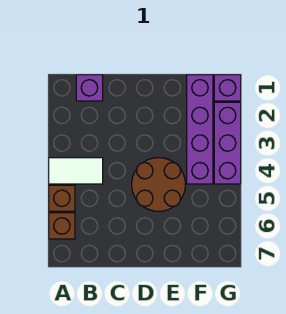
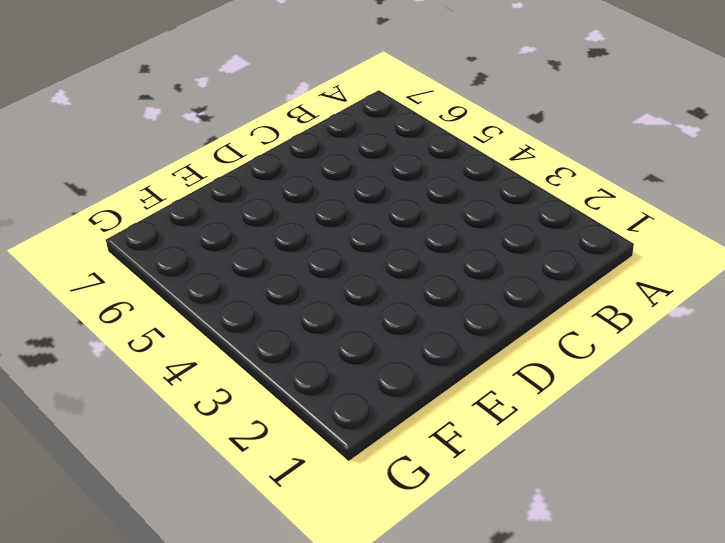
none -> white tile A4:B4 level 1
none -> brown brick A5 level 1

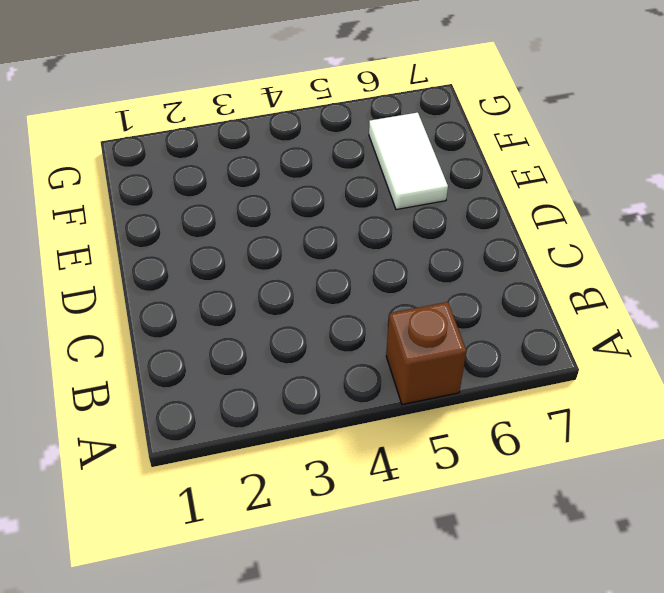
white tile E6:F6 level 1 -> white tile A4:B4 level 1
none -> brown brick A6 level 1
none -> purple brick B1 level 1

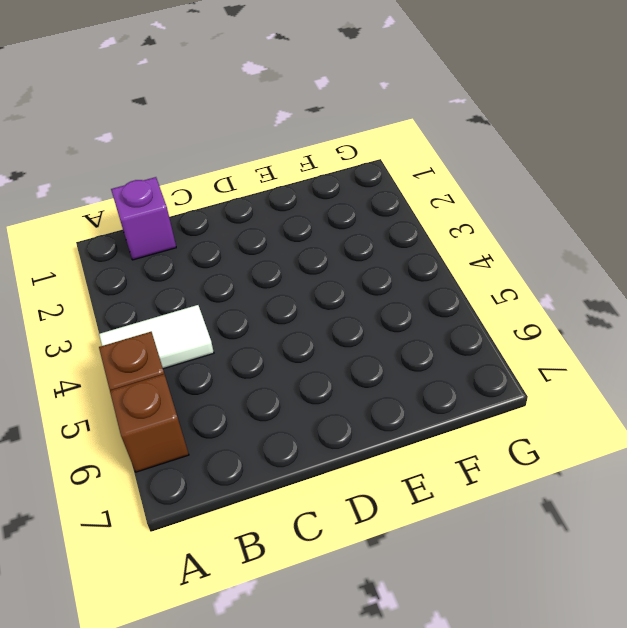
none -> brown round brick D4:E5 level 1
none -> purple brick F1:F4 level 1

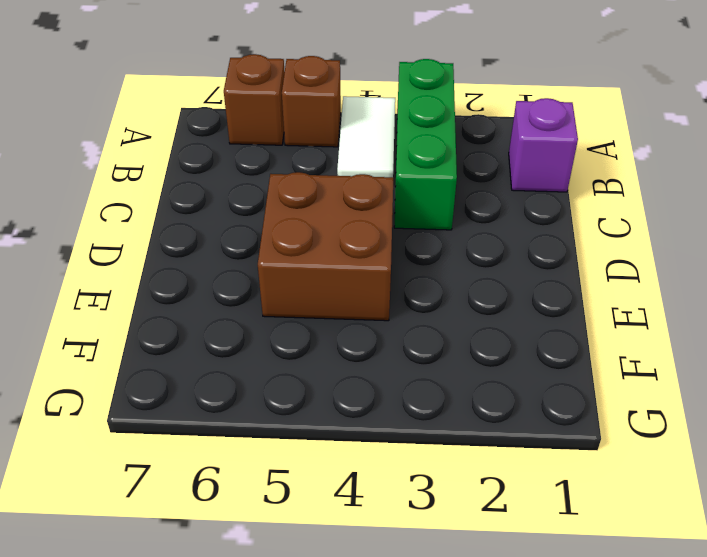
green brick A3:C3 level 1 -> none
brown brick D4:E5 level 1 -> brown round brick D4:E5 level 1
none -> purple brick F1:F4 level 1
none -> purple brick G1 level 1

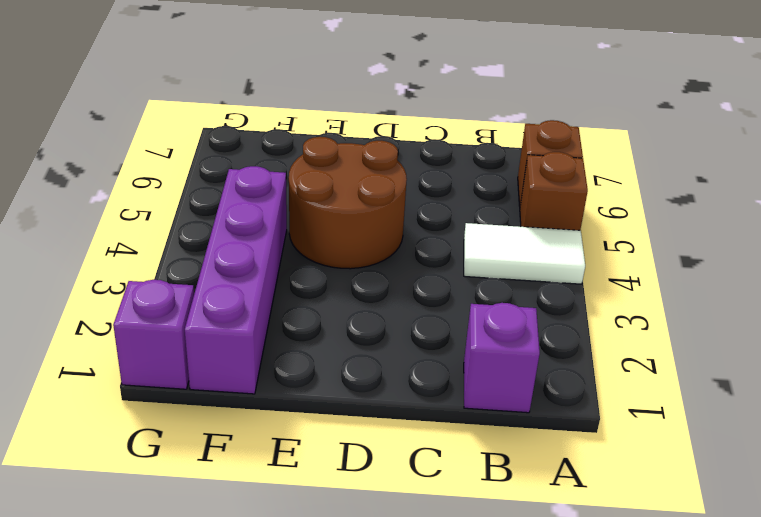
none -> purple brick G2:G4 level 1

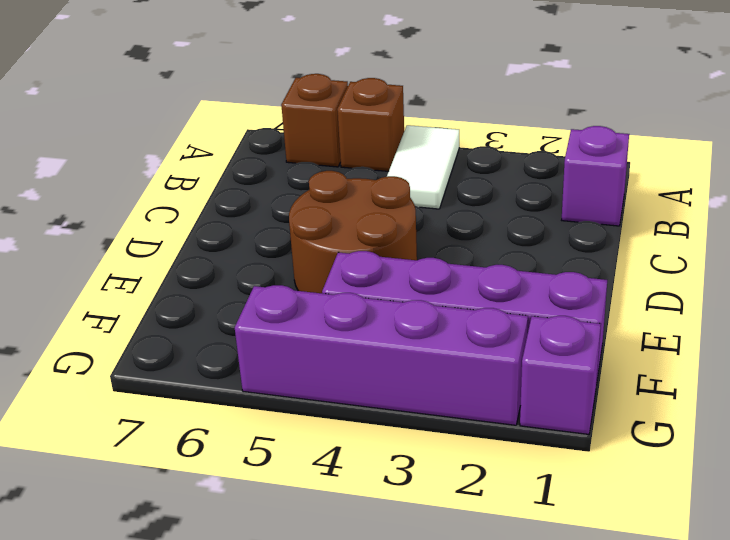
purple brick G2:G5 level 1 -> purple brick G2:G4 level 1

